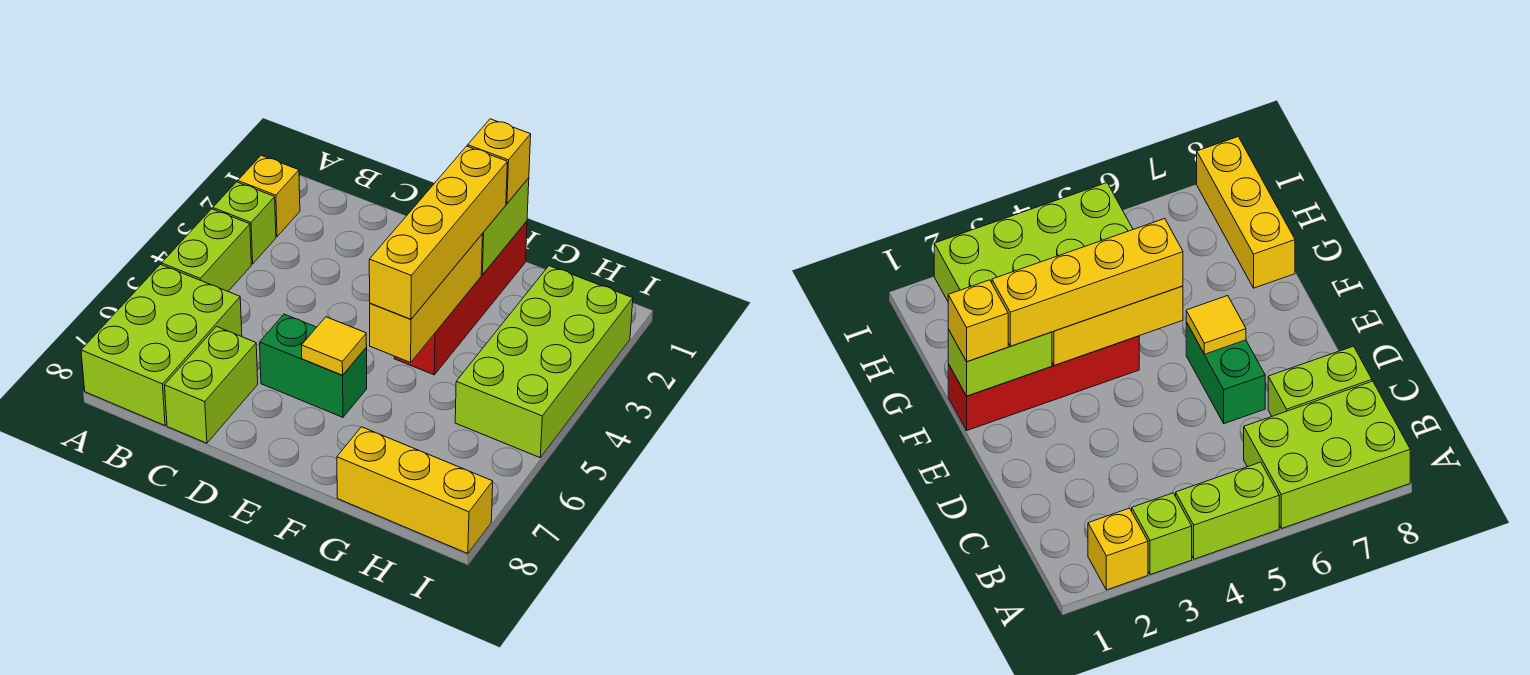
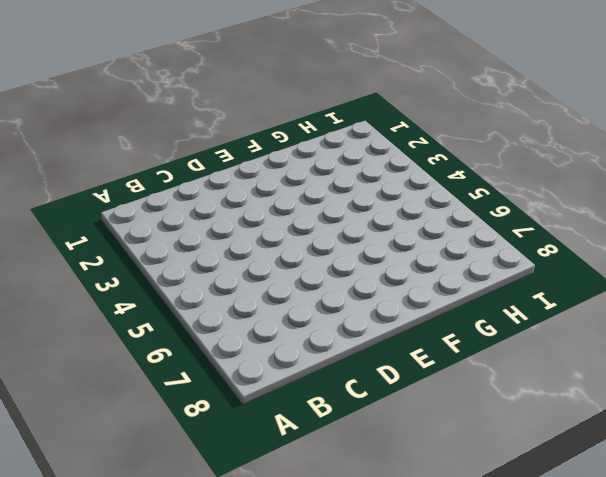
none -> yellow brick A2 level 1
none -> lime brick A3 level 1
none -> lime brick A4:A5 level 1

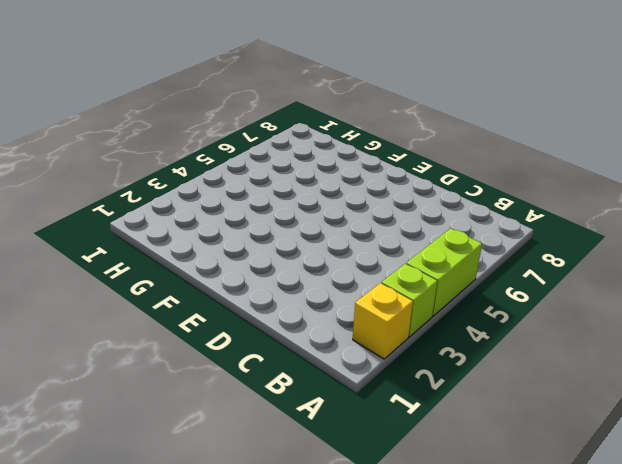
none -> lime brick A6:B8 level 1
none -> lime brick C7:C8 level 1
none -> green brick D6:E6 level 1

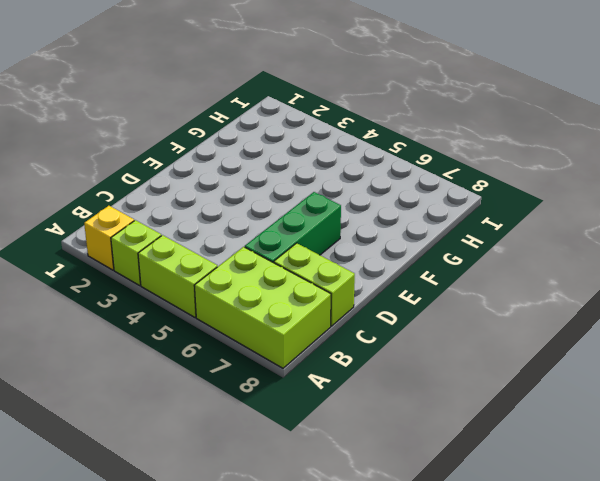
green brick C6:E6 level 1 -> green brick D6:E6 level 1
none -> red brick F1:F4 level 1
none -> yellow brick G8:I8 level 1
none -> lime brick H2:I5 level 1

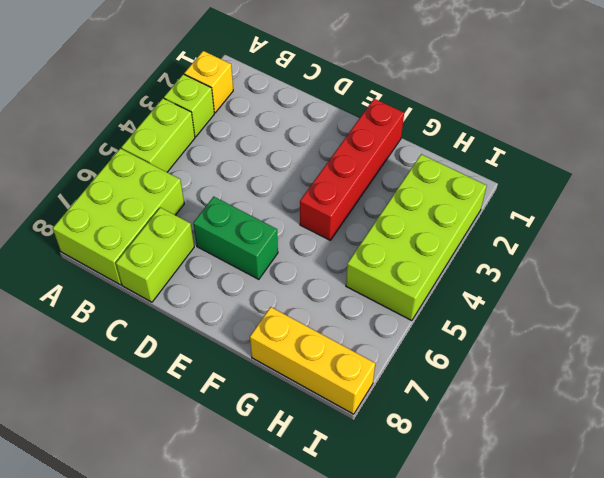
none -> yellow tile E6 level 2
none -> lime brick F1:F2 level 2
none -> yellow brick F3:F5 level 2

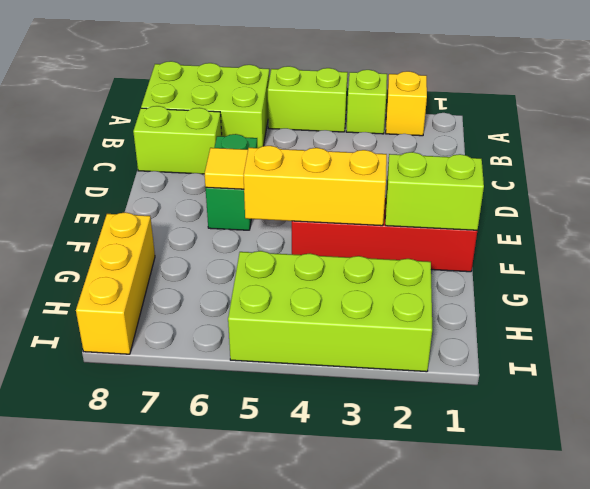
none -> yellow brick F1 level 3
none -> yellow brick F2:F5 level 3

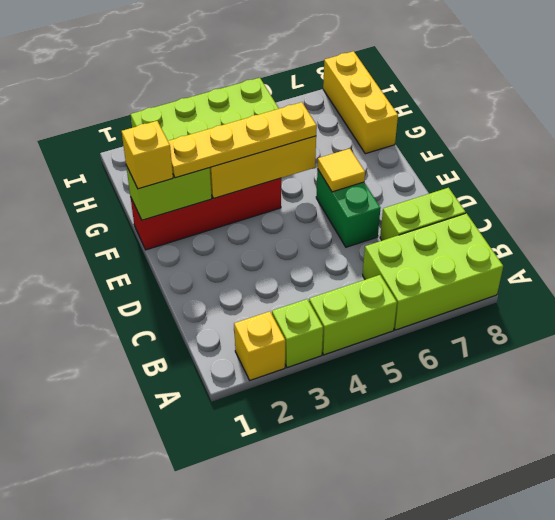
yellow plate F2:F5 level 3 -> yellow brick F2:F5 level 3

